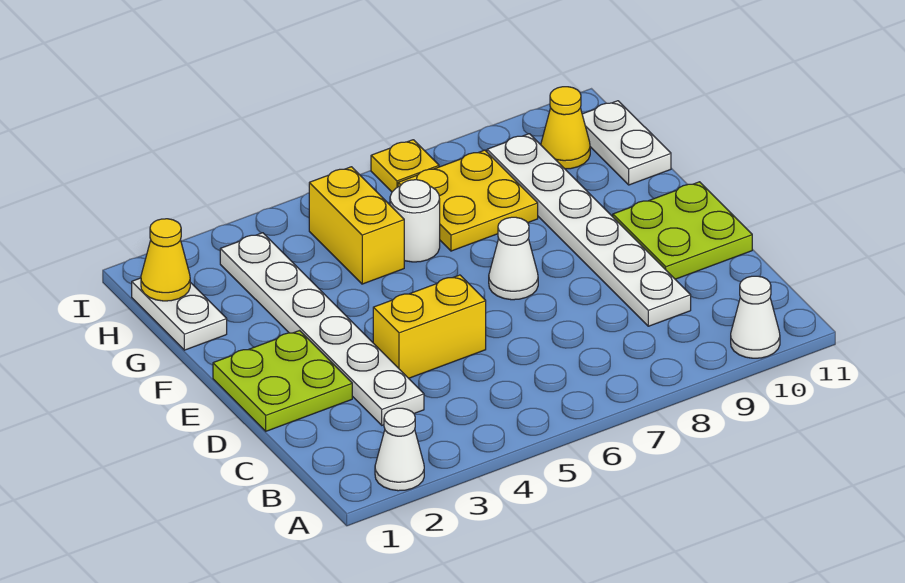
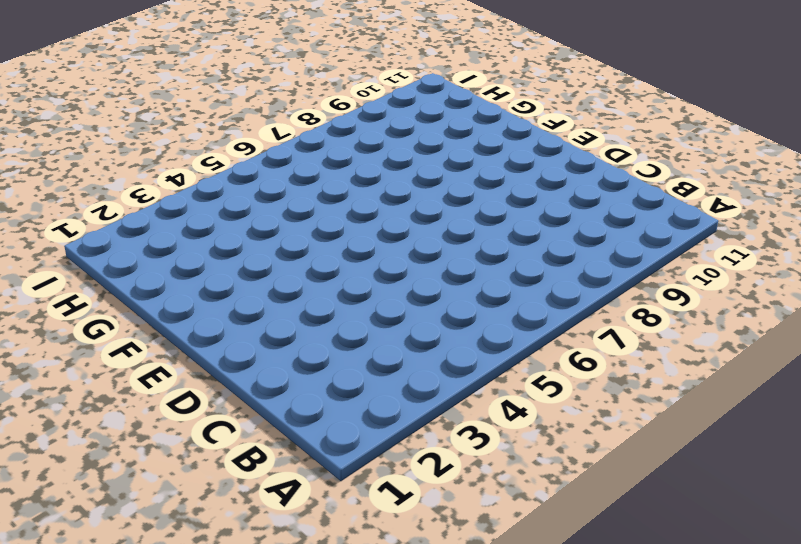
none -> white cone A2 level 1
none -> white cone A10 level 1
none -> white plate C3:H3 level 1

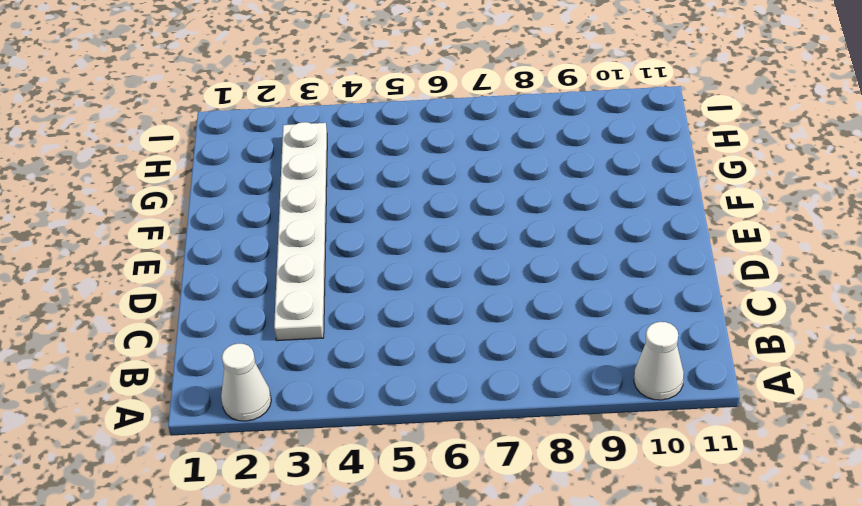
none -> white plate C9:H9 level 1
none -> lime plate D1:E2 level 1
none -> yellow brick D4:D5 level 1

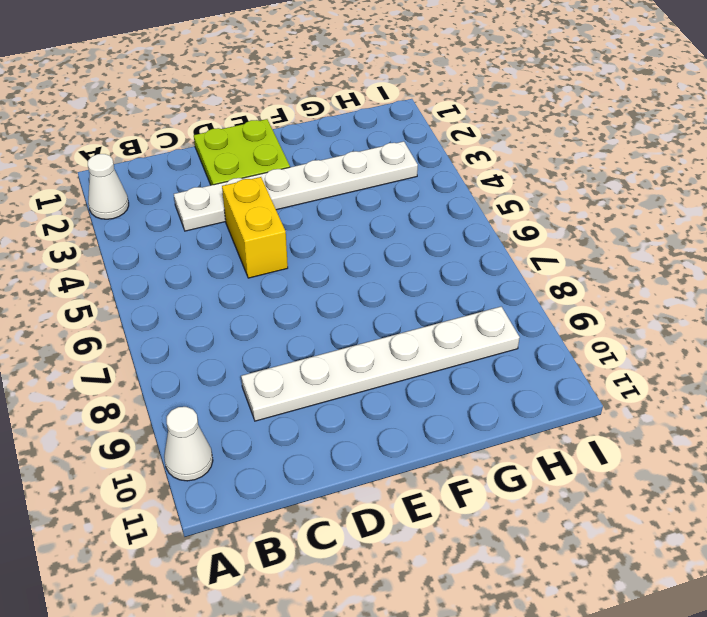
none -> lime plate D10:E11 level 1
none -> white cone E7 level 1
none -> white plate G1:H1 level 1

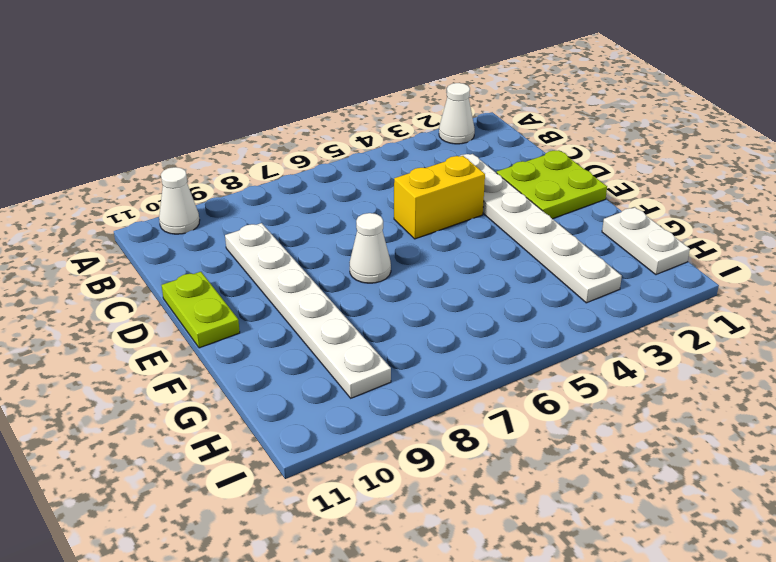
lime plate D11:E11 level 1 -> lime plate D10:E11 level 1
none -> yellow brick G5:H5 level 1
none -> white round brick G6 level 1
none -> yellow plate G7:H8 level 1

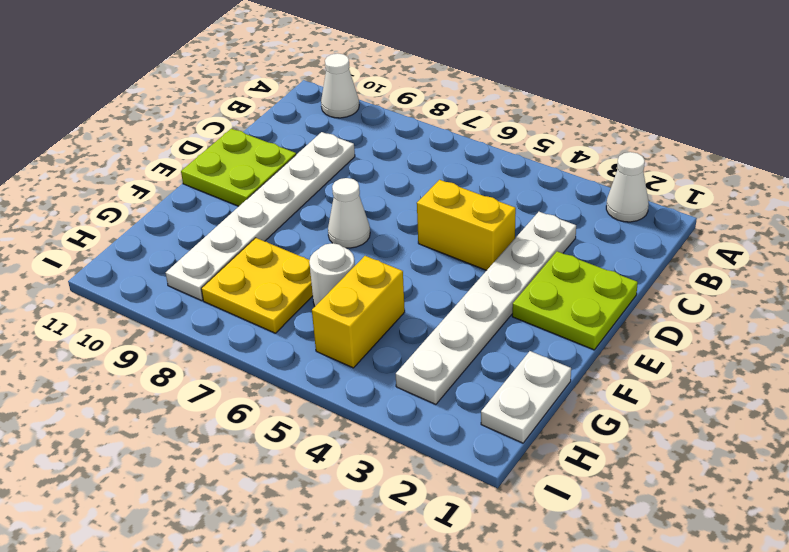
none -> white plate G11:H11 level 1
none -> yellow cone H10 level 1
none -> yellow plate I7 level 1

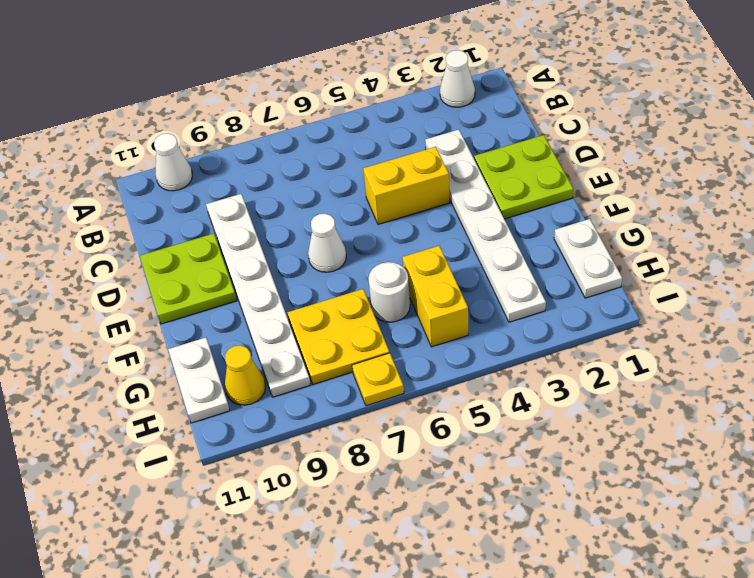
none -> yellow cone H1 level 2

